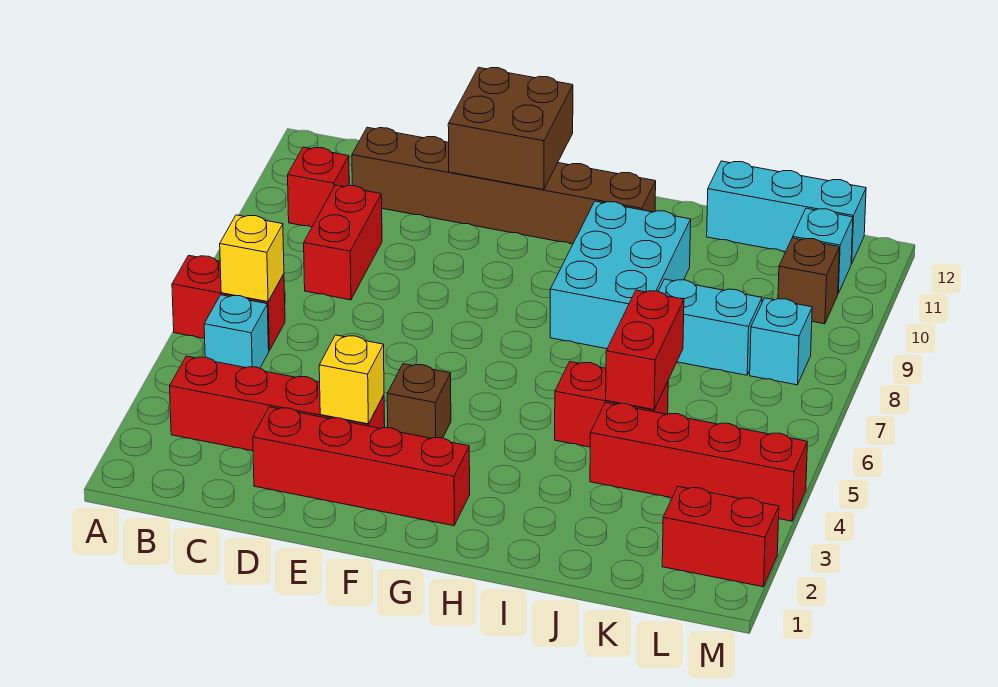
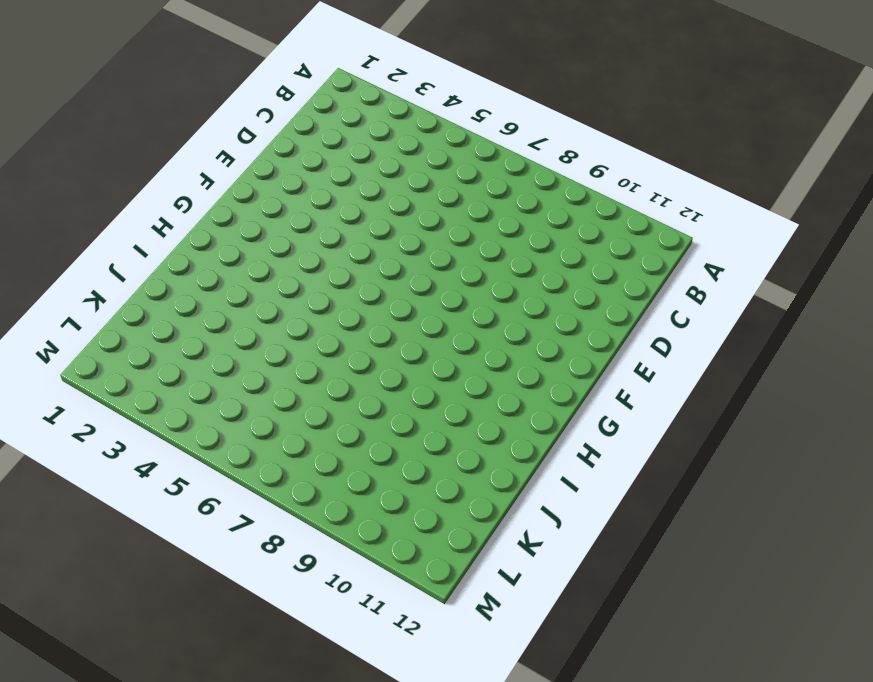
none -> red brick A6:B6 level 1
none -> red brick B3:E3 level 1
none -> cyan brick B5 level 1

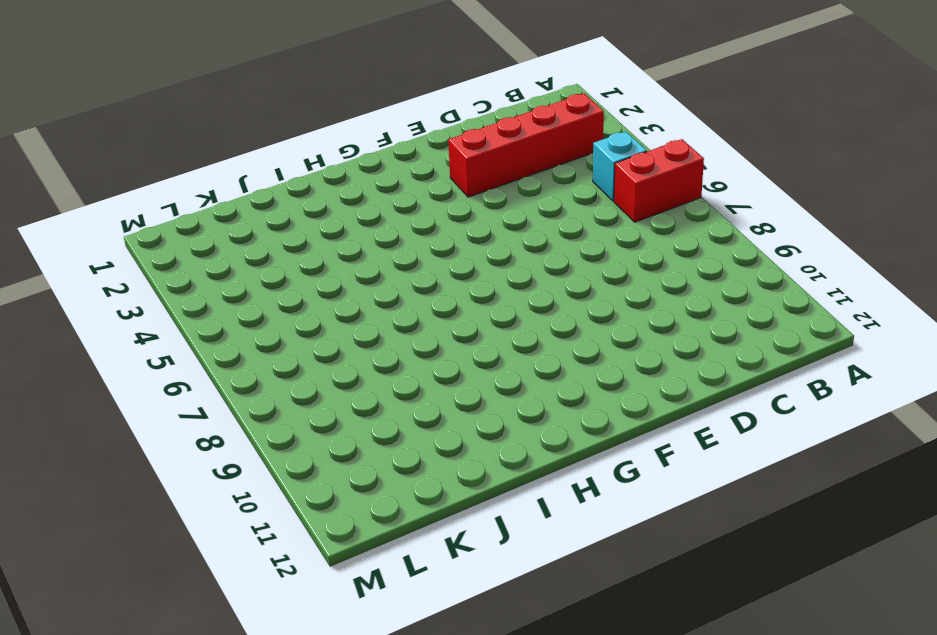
none -> red brick B10 level 1
none -> red brick C8:C9 level 1
none -> brown brick C11:H11 level 1

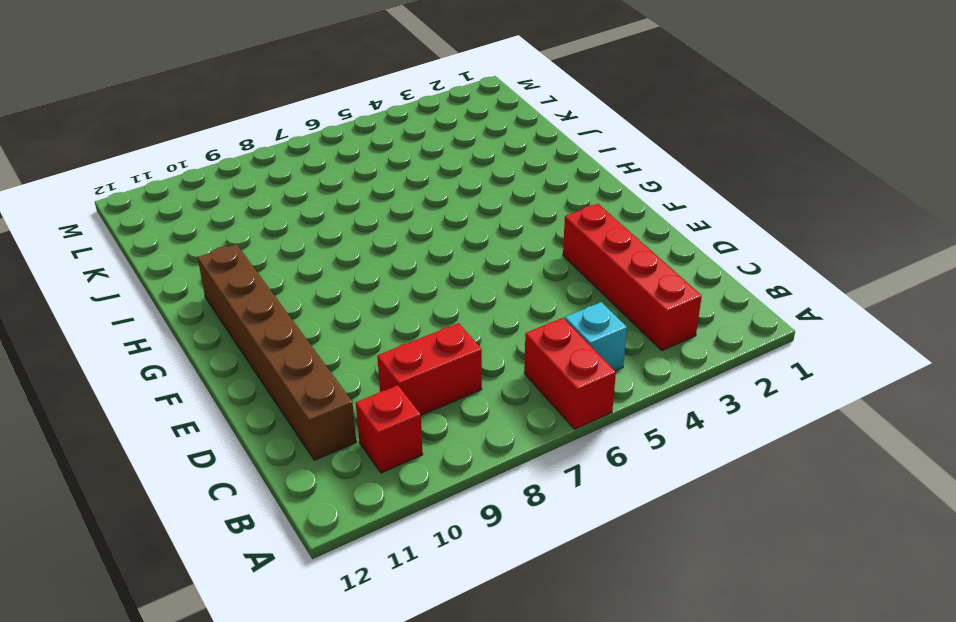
none -> red brick D2:G2 level 1
none -> brown brick F4 level 1
none -> cyan brick H8:I10 level 1

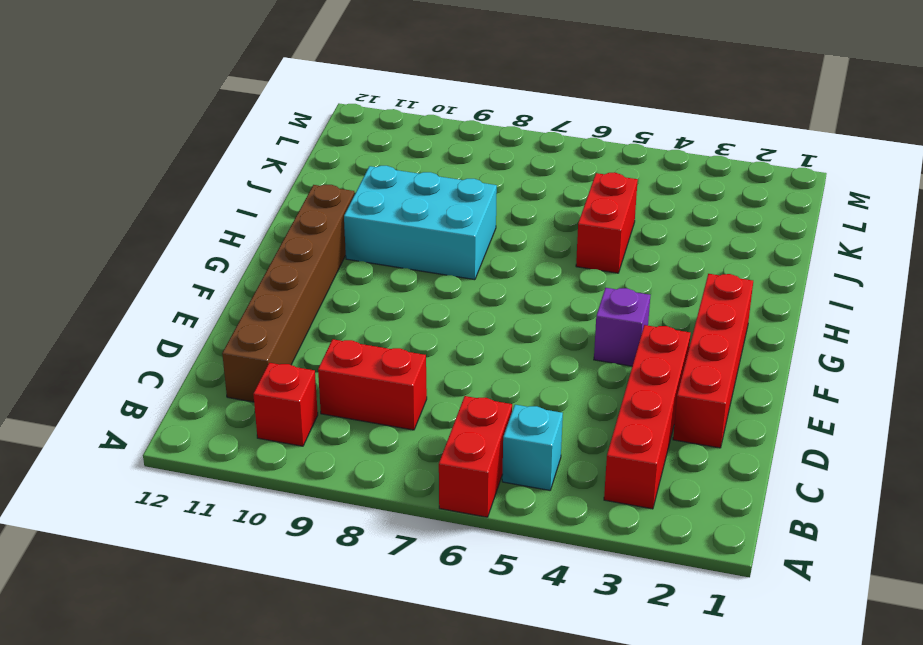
purple brick F4 level 1 -> brown brick F4 level 1
none -> red brick J4:M4 level 1
none -> cyan brick J8:K8 level 1
none -> cyan brick J12:L12 level 1

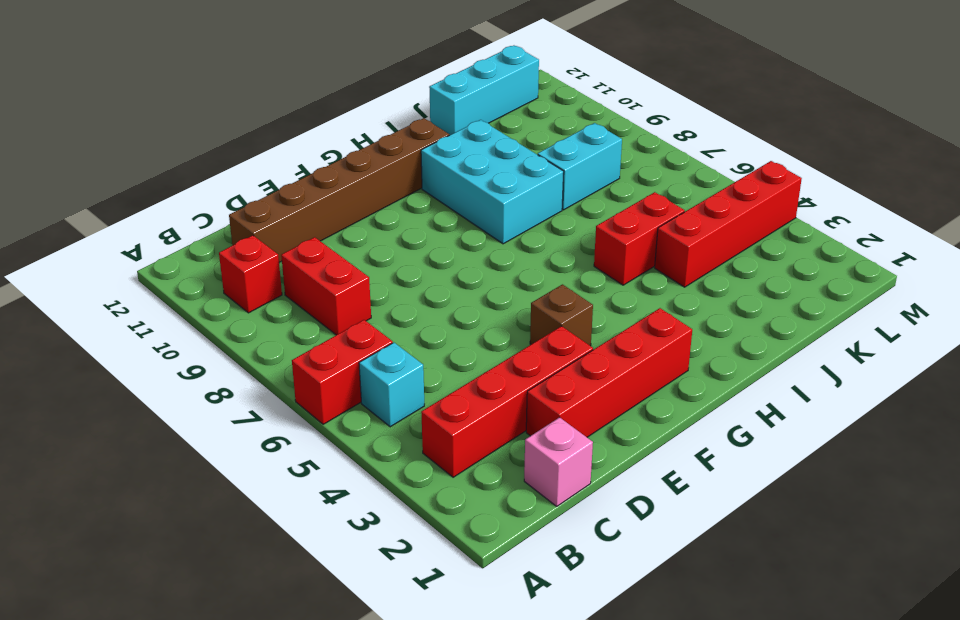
pink brick C1 level 1 -> none
none -> red brick L2:M2 level 1
none -> cyan brick L8 level 1
none -> brown brick L10 level 1

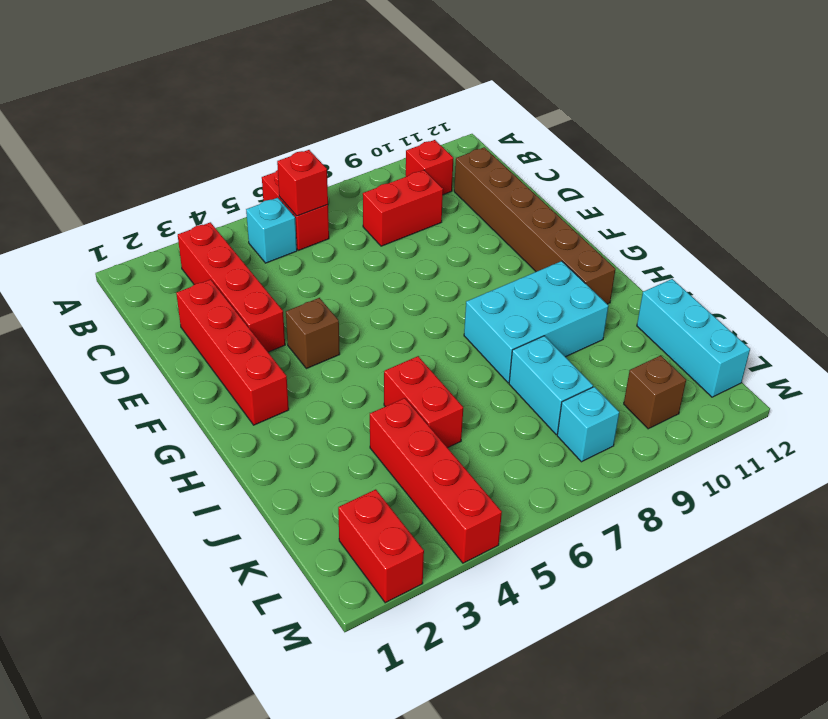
red brick B6 level 2 -> yellow brick B6 level 2
none -> cyan brick L11 level 1
none -> yellow brick E3 level 2
none -> brown brick E11:F12 level 2

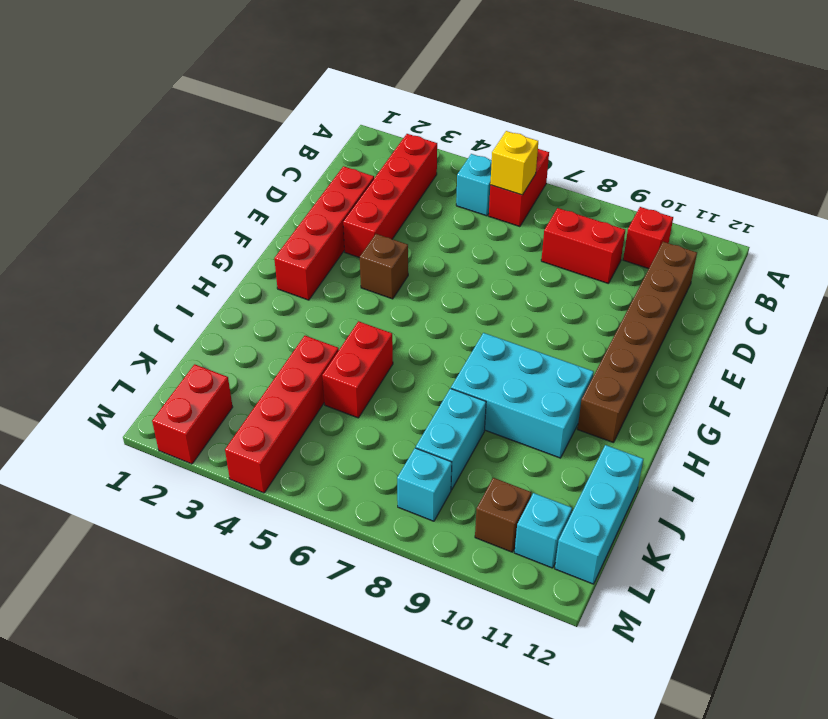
none -> yellow brick E3 level 2
none -> brown brick E11:F12 level 2
none -> red brick J5:J6 level 2

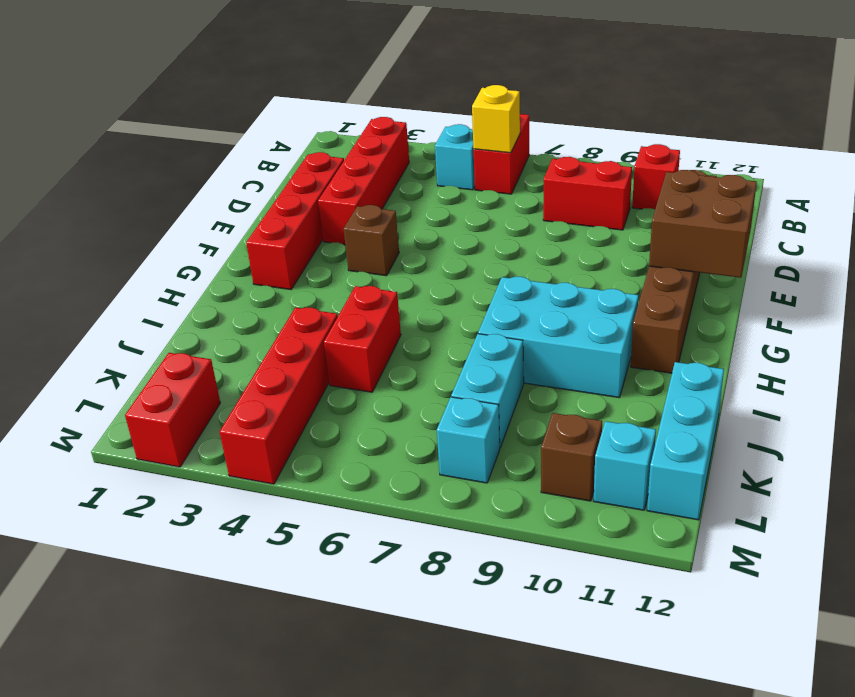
none -> yellow brick E3 level 2
none -> red brick J5:J6 level 2

